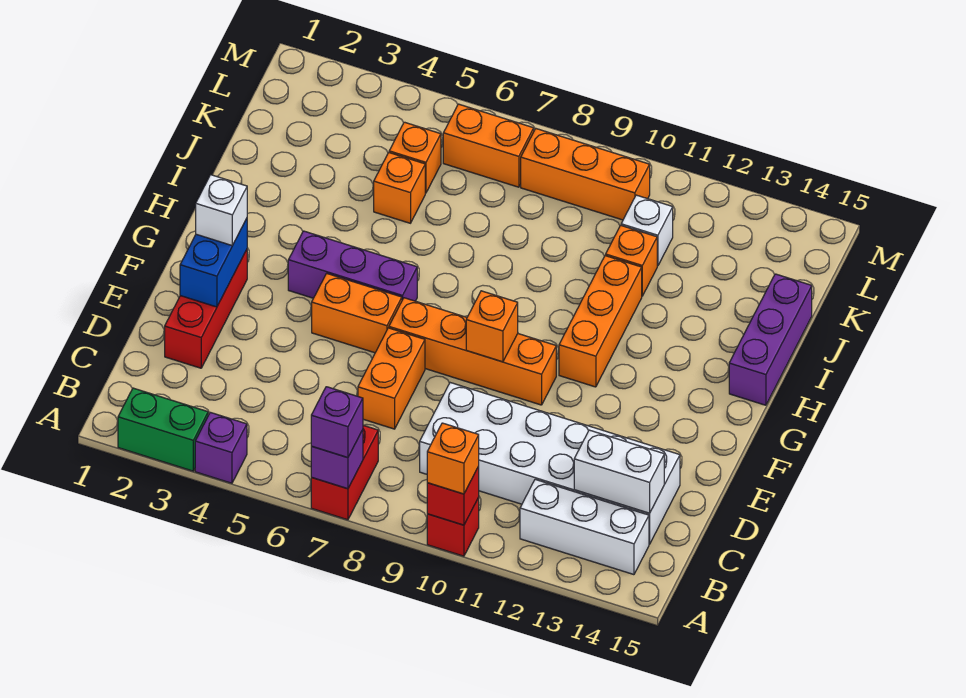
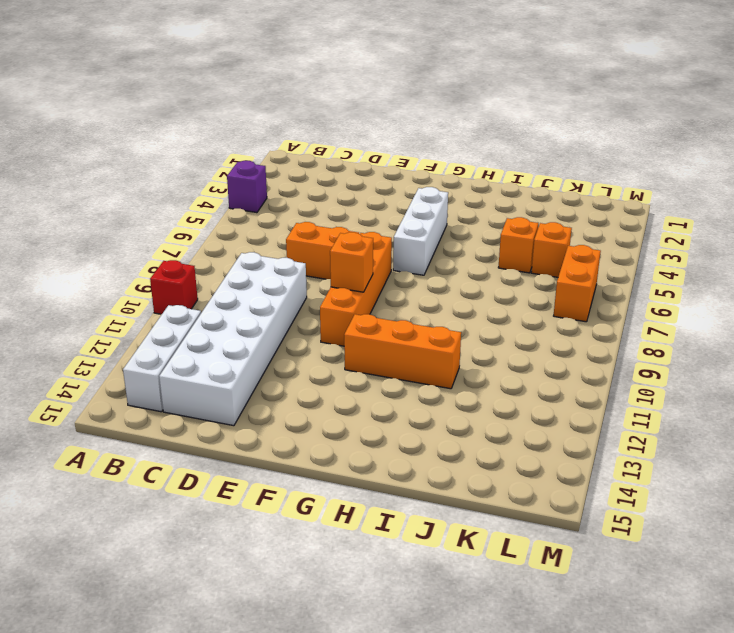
white brick G4:G6 level 1 -> purple brick G4:G6 level 1
none -> green brick A2:A3 level 1
none -> red brick A7:B7 level 1
none -> red brick D2:F2 level 1

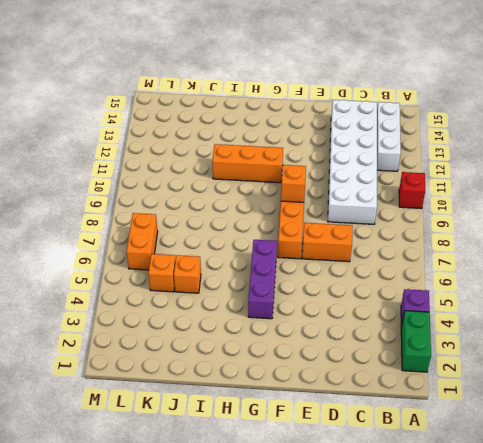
none -> red brick A7:B7 level 1
none -> red brick D2:F2 level 1
none -> orange brick F5:F6 level 1

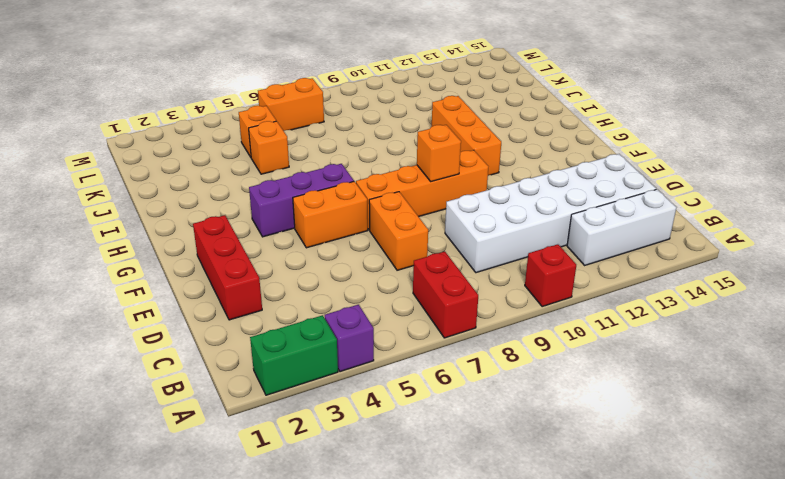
none -> purple brick H15:J15 level 1
none -> orange brick J11 level 1
none -> white brick K11 level 1

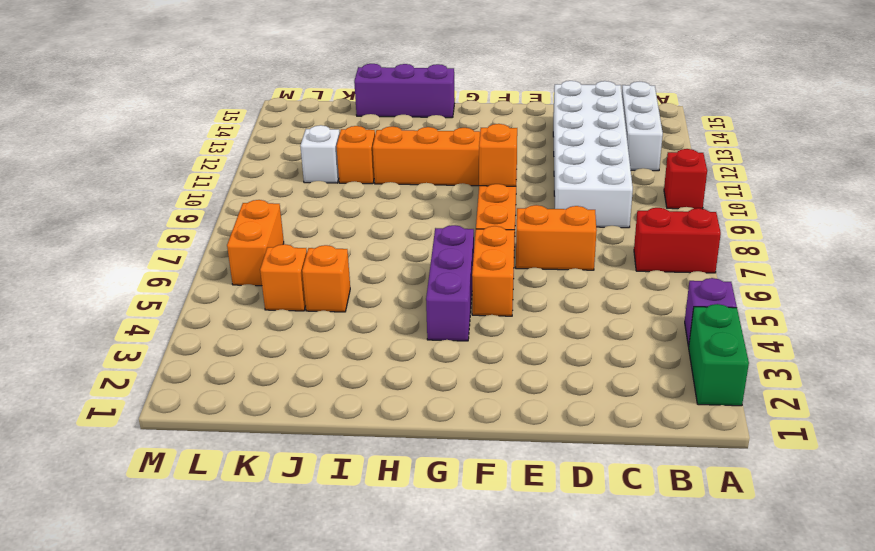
none -> red brick D2:F2 level 1
none -> orange brick L8:L10 level 1
none -> purple brick A7 level 2

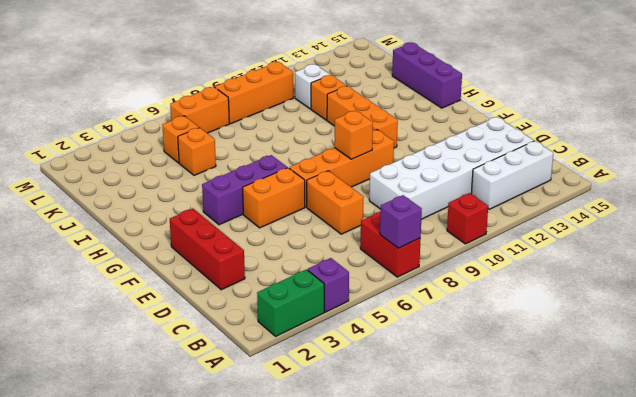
none -> red brick A10 level 2
none -> white brick C13:C14 level 2
none -> blue brick E2:F2 level 2

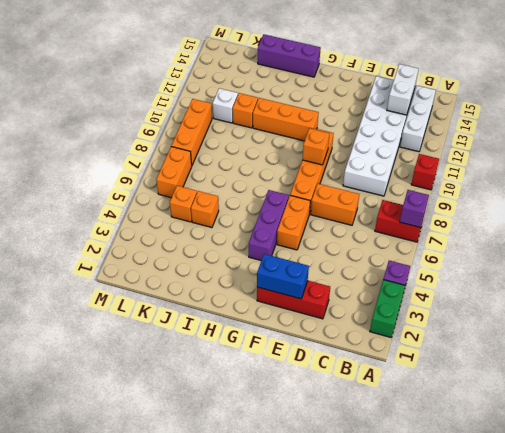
none -> red brick A10 level 2
none -> purple brick A7 level 3
none -> orange brick A10 level 3

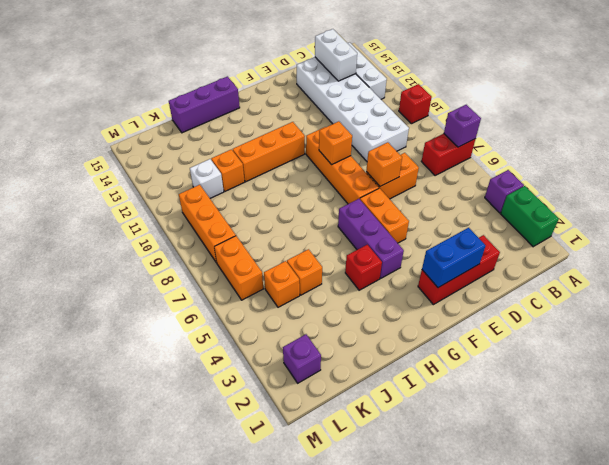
orange brick E7 level 2 -> orange brick A10 level 3
red brick H4 level 1 -> red brick A10 level 2
purple brick L2 level 1 -> purple brick A7 level 3
none -> white brick F2 level 3

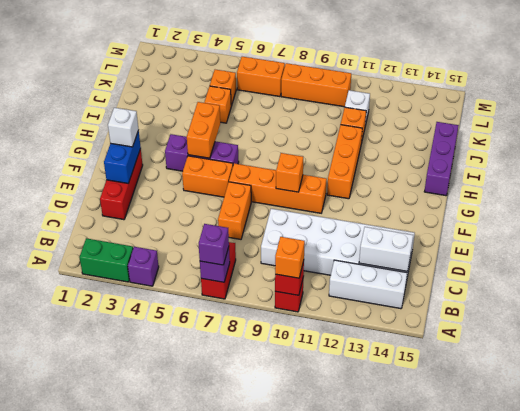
orange brick G5:H5 level 2 -> none

